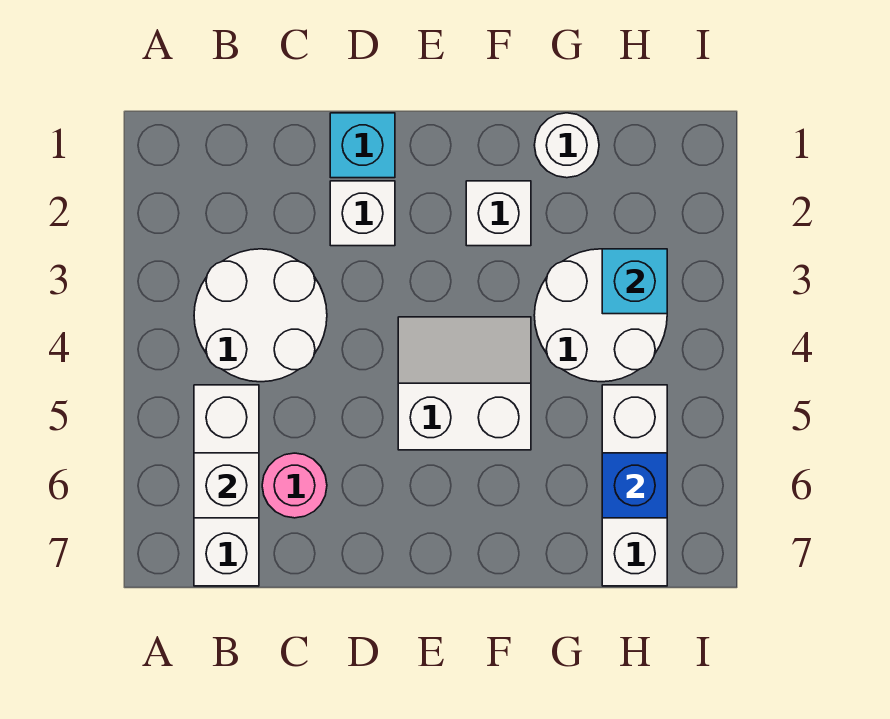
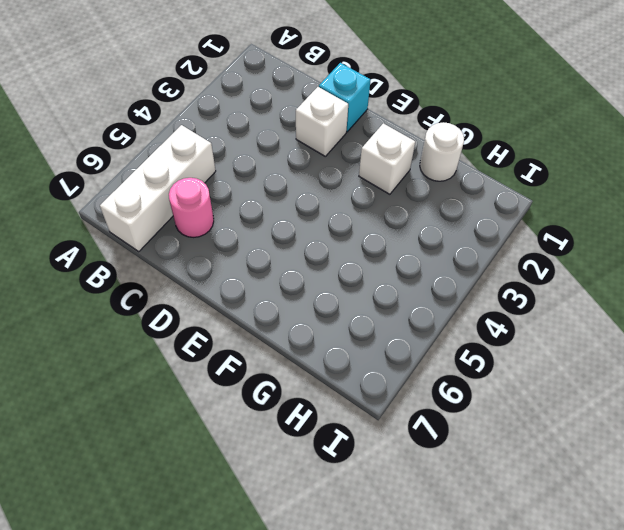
none -> white round brick B3:C4 level 1
none -> white slope E4:F5 level 1 top 5
none -> white round brick G3:H4 level 1

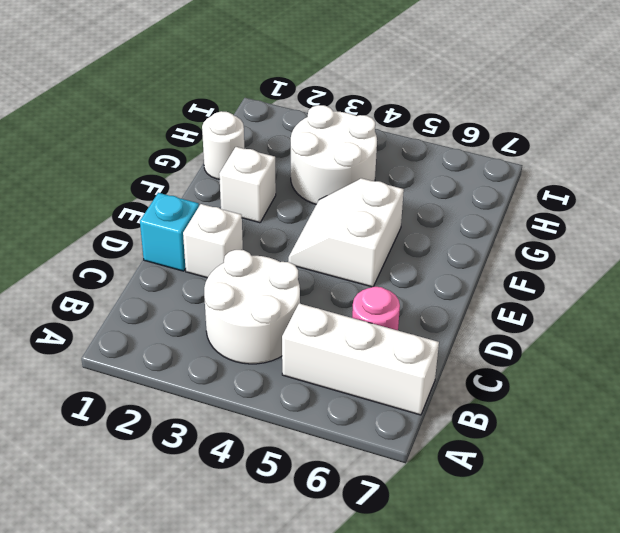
none -> white brick H5:H7 level 1
none -> white brick B6 level 2
none -> cyan brick H3 level 2

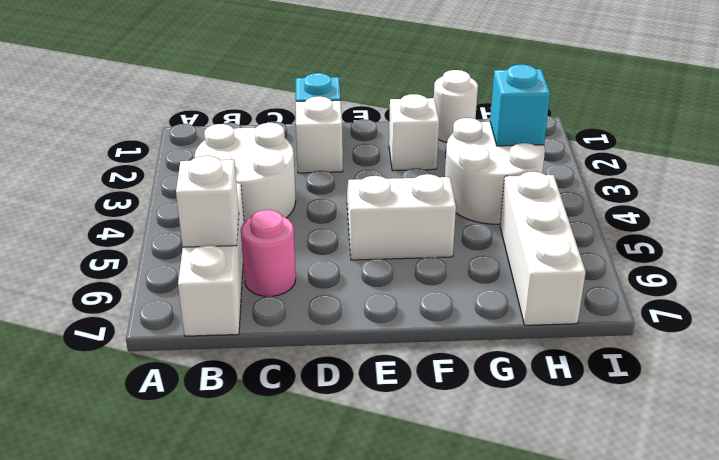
none -> blue brick H6 level 2

